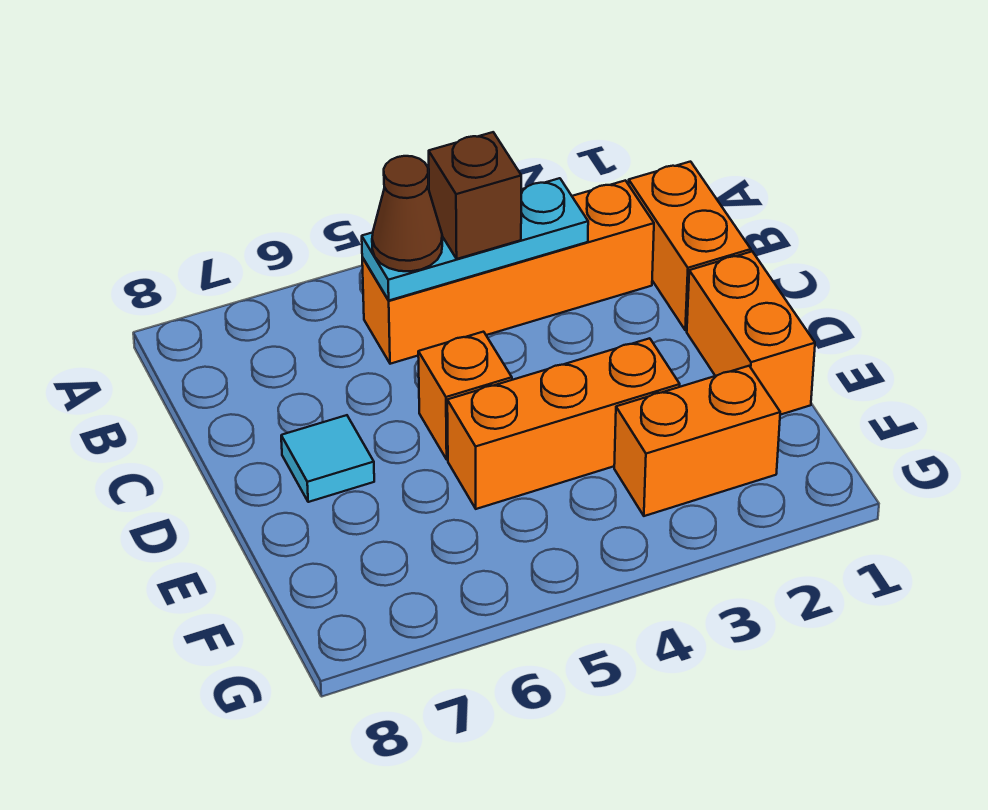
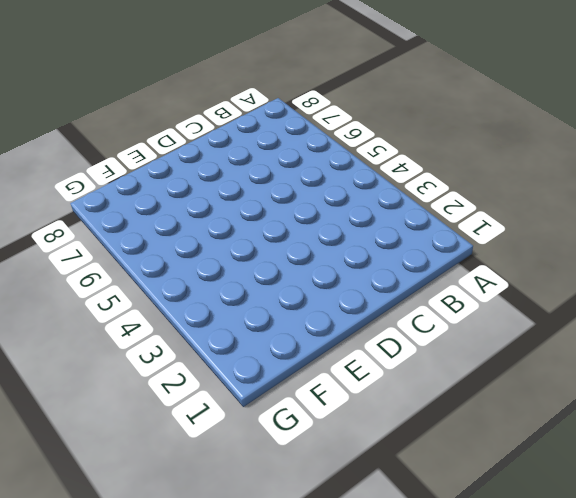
none -> orange brick B1:C1 level 1
none -> orange brick B2:B5 level 1

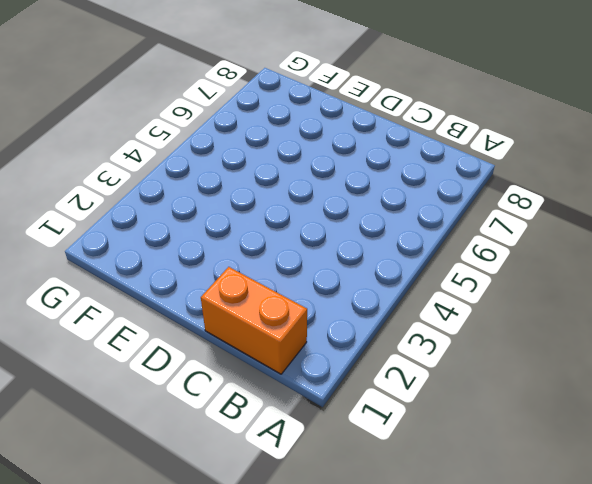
none -> orange brick B2:B5 level 1
none -> orange brick D1:E1 level 1

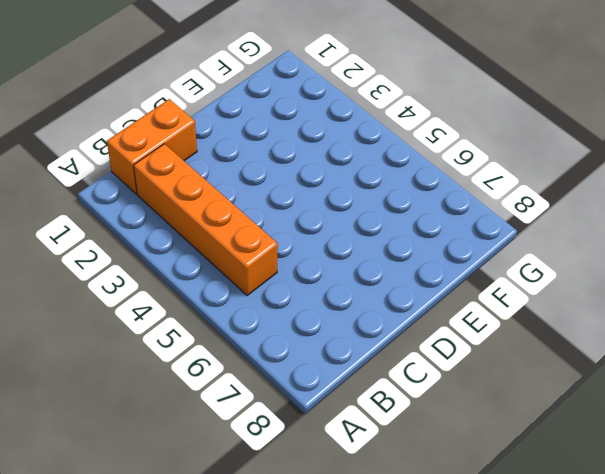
none -> orange brick D1:E1 level 1
none -> orange brick D5 level 1

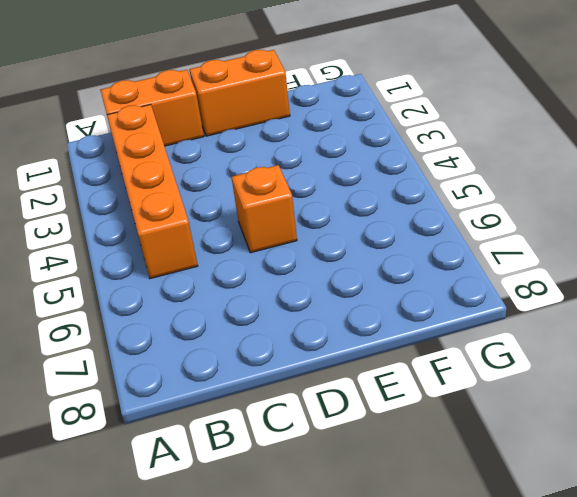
none -> cyan tile D7 level 1
none -> orange brick E3:E5 level 1

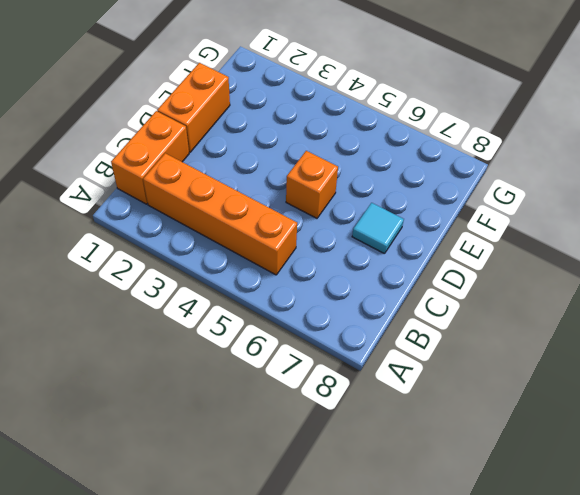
none -> orange brick E3:E5 level 1
none -> orange brick F2:F3 level 1

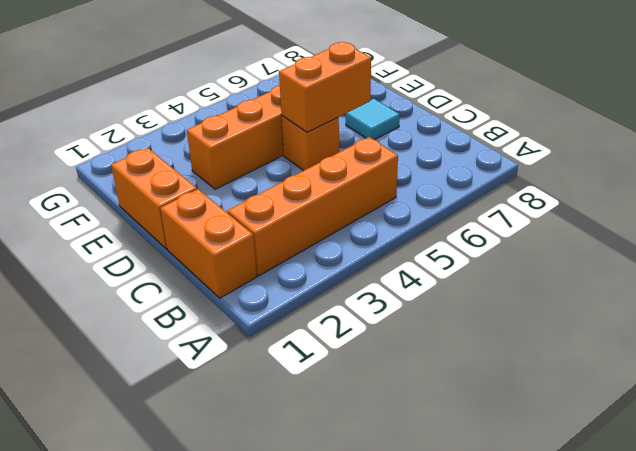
orange brick D5:D6 level 2 -> orange brick F2:F3 level 1
none -> cyan plate B3:B5 level 2
none -> brown brick B4 level 3

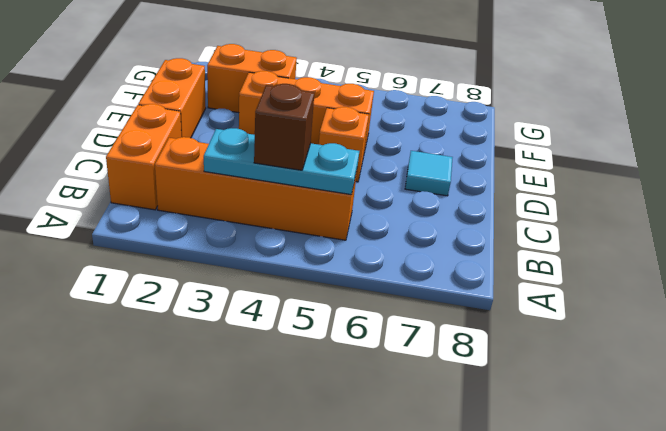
none -> brown cone B5 level 3

